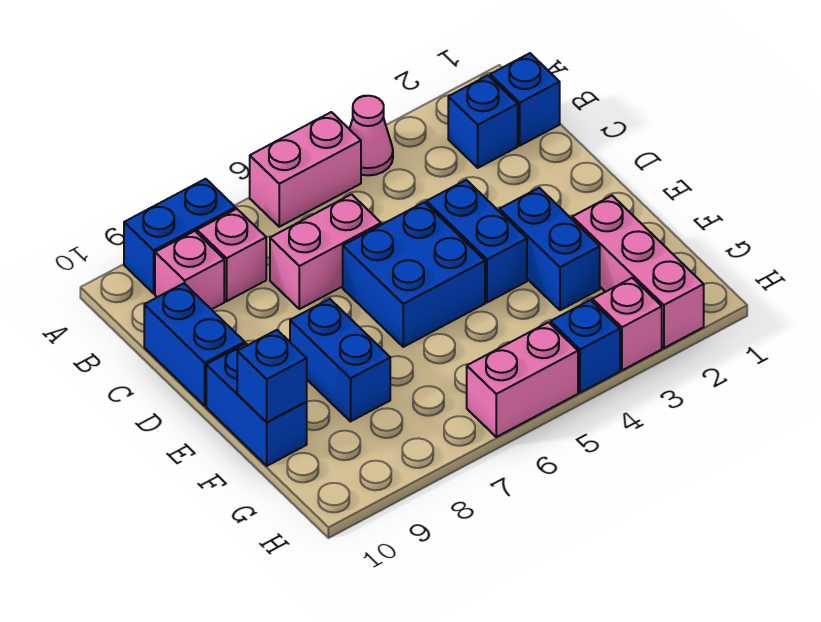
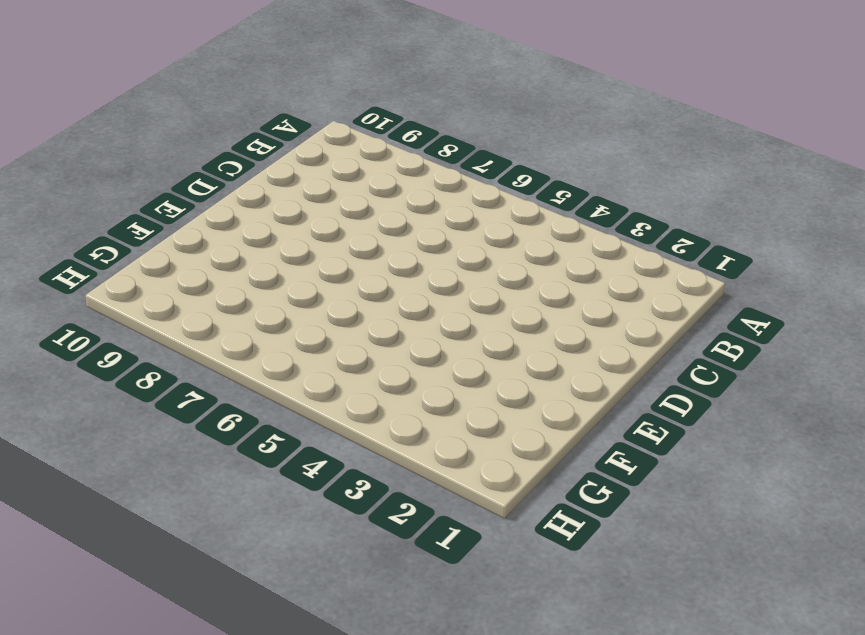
none -> pink cone A4 level 1
none -> pink brick A5:A6 level 1
none -> blue brick A8:A9 level 1

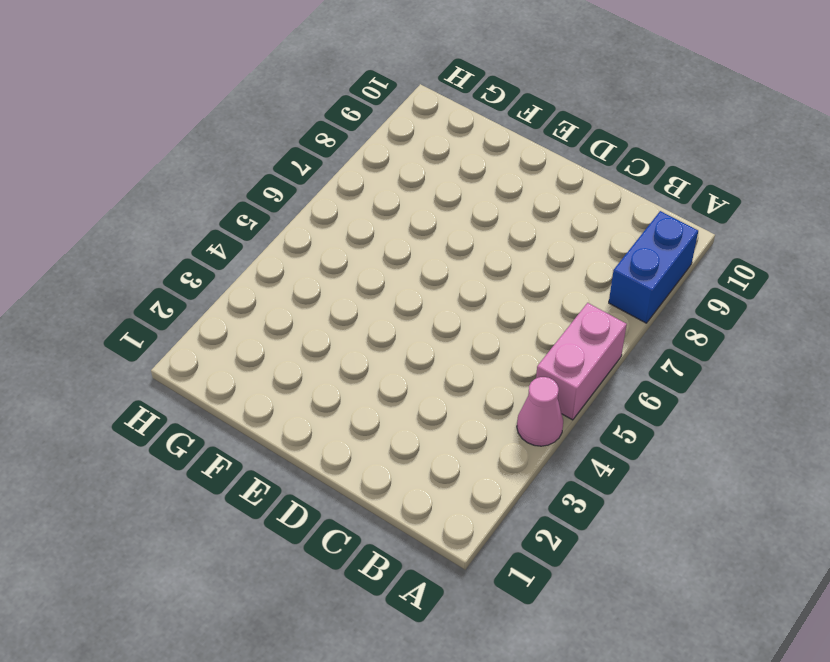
none -> blue brick B1 level 1
none -> blue brick B2 level 1
none -> pink brick B8 level 1

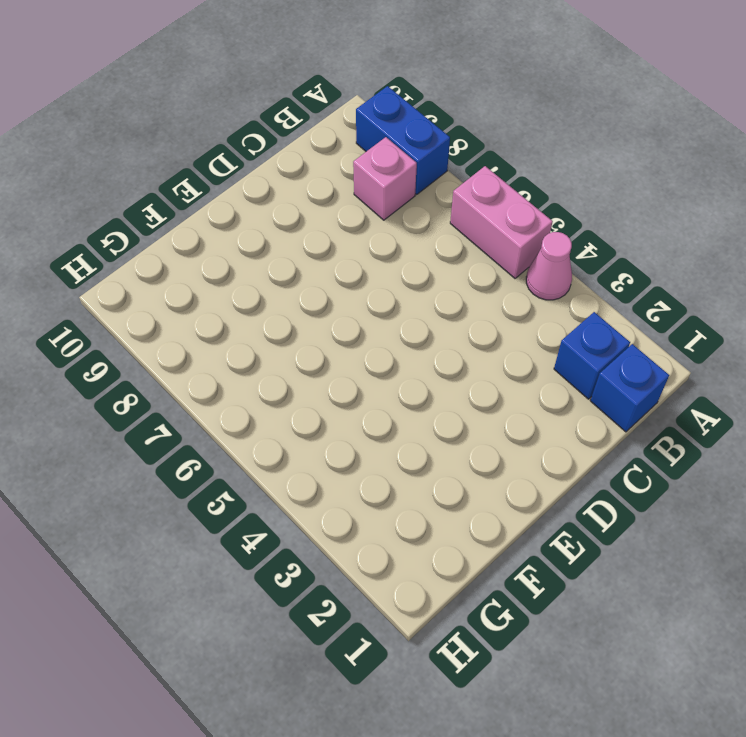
none -> pink brick B9 level 1
none -> pink brick C6:C7 level 1
none -> blue brick C10:D10 level 1

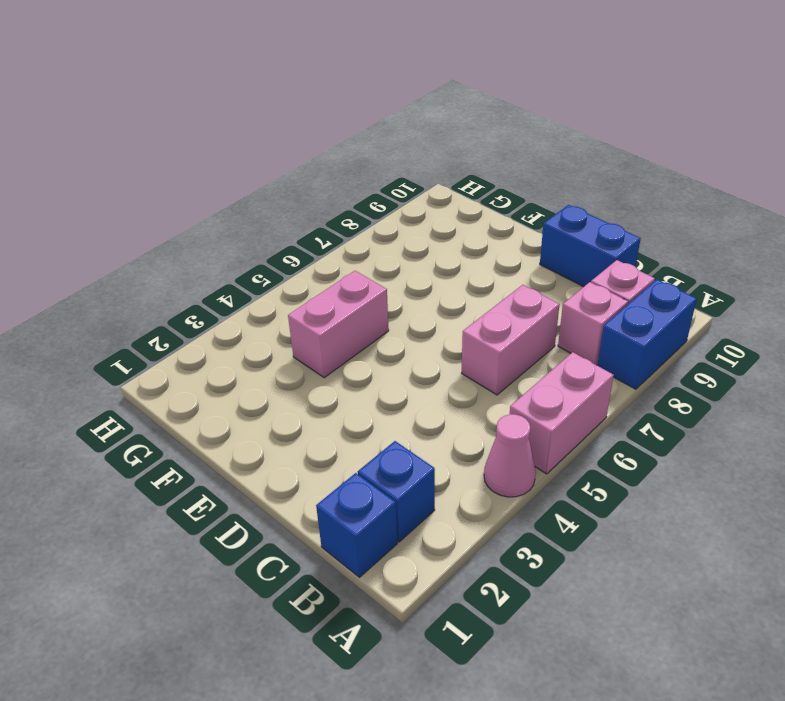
pink brick F4:F5 level 1 -> pink brick H5:H6 level 1
none -> blue brick D4:E4 level 1
none -> blue brick D5:E6 level 1
none -> blue brick E3:F3 level 1

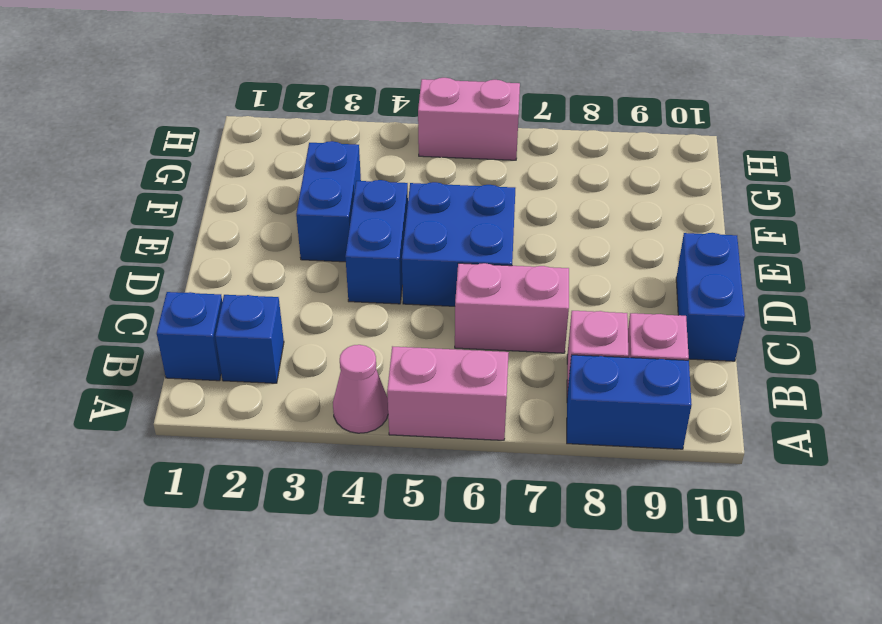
none -> blue brick E8:F8 level 1
none -> blue brick E10:F10 level 1
none -> pink brick F2:H2 level 1

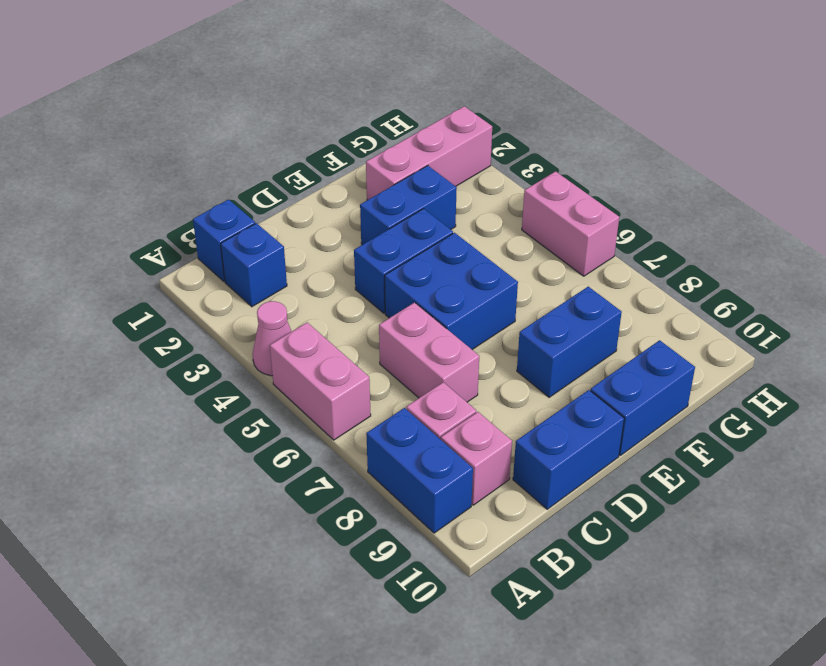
none -> pink brick H3 level 1
none -> blue brick H4 level 1
none -> blue brick F10 level 2

